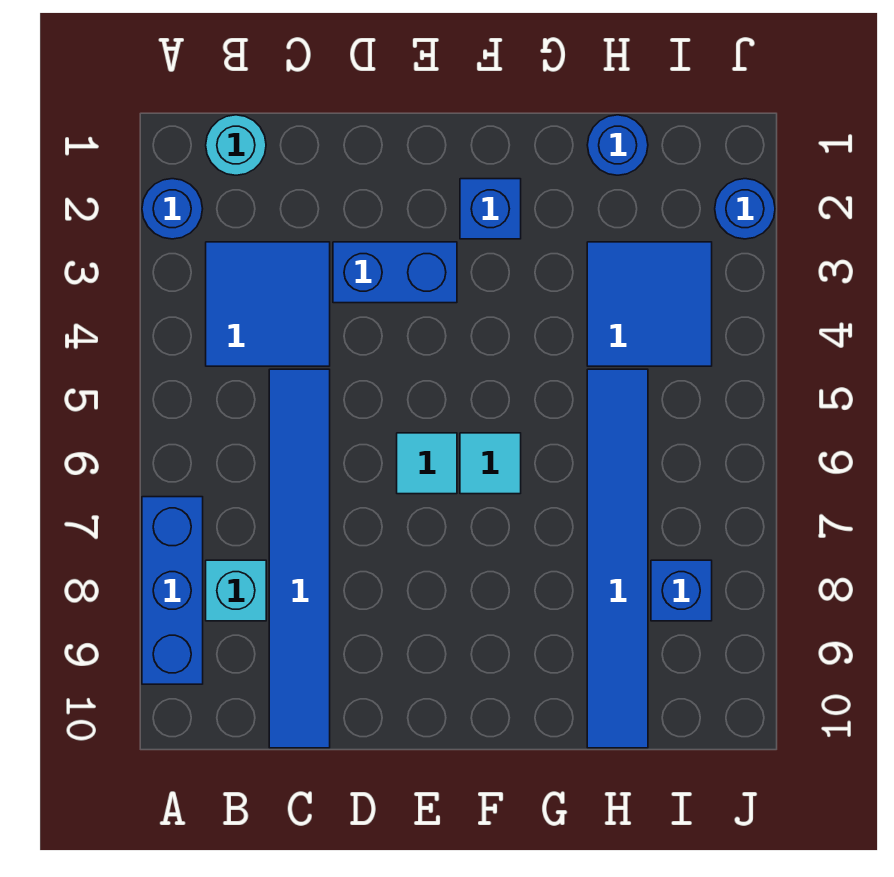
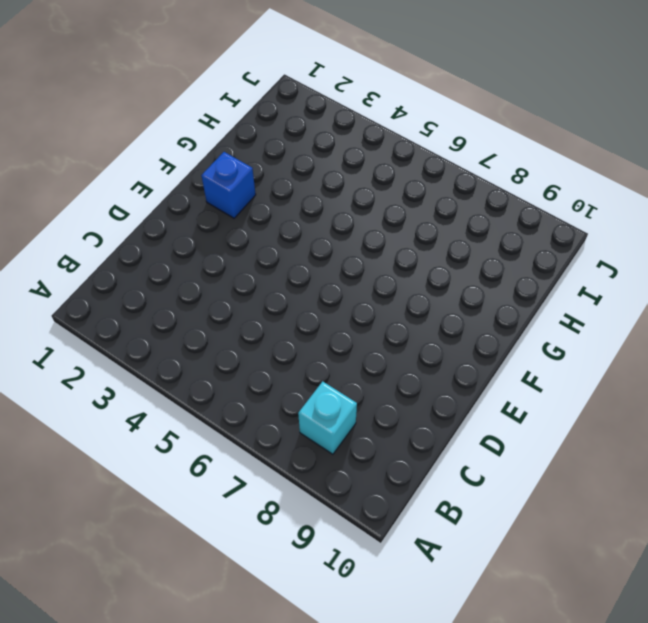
none -> blue round brick A2 level 1
none -> blue brick A7:A9 level 1
none -> cyan round brick B1 level 1

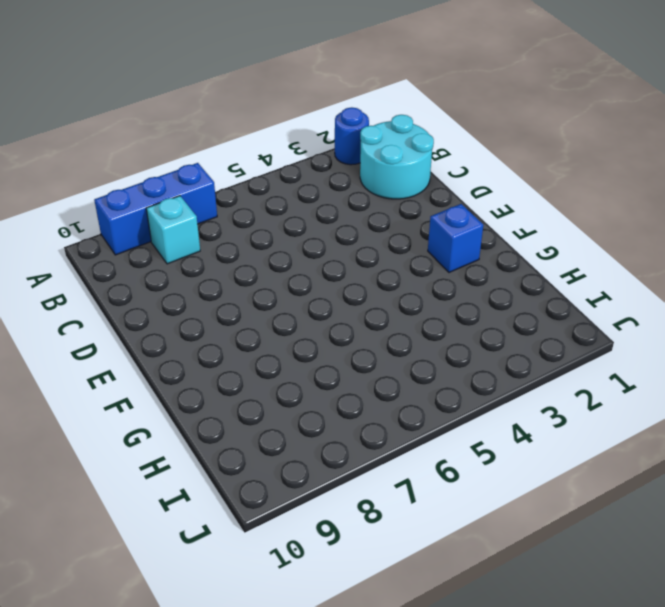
cyan round brick B1:C2 level 1 -> cyan round brick B1 level 1
none -> blue tile B3:C4 level 1
none -> blue tile C5:C10 level 1
none -> blue brick D3:E3 level 1

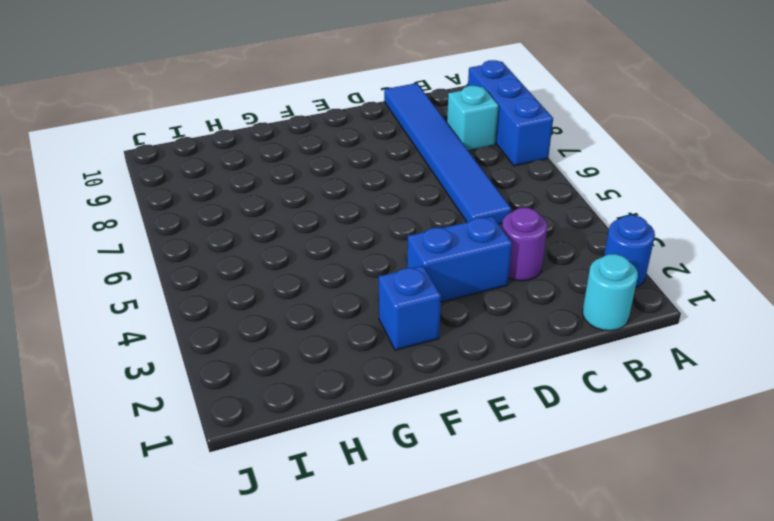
purple round brick C3 level 1 -> blue tile B3:C4 level 1
none -> cyan tile E6 level 1
none -> cyan tile F6 level 1
none -> blue round brick H1 level 1

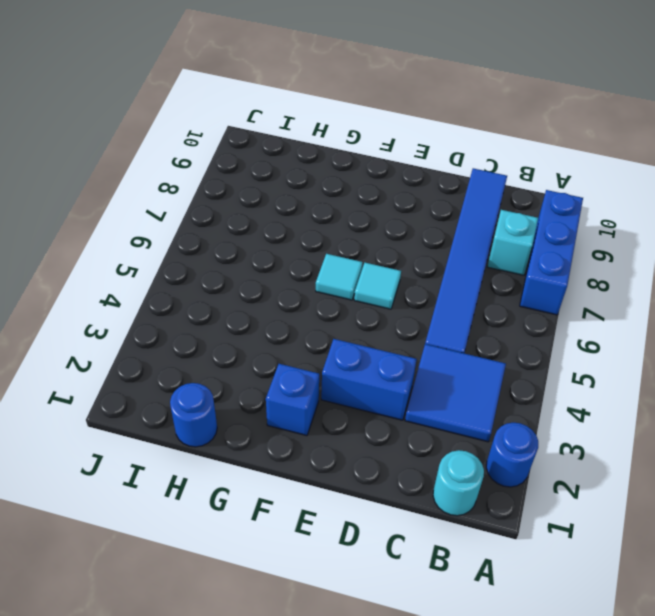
none -> blue tile H3:I4 level 1
none -> blue tile H5:H10 level 1
none -> blue brick I8 level 1

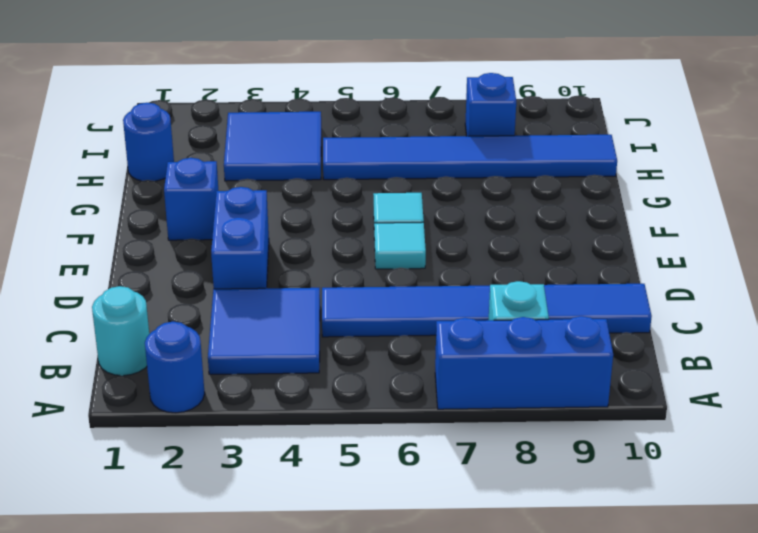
none -> blue round brick J2 level 1

